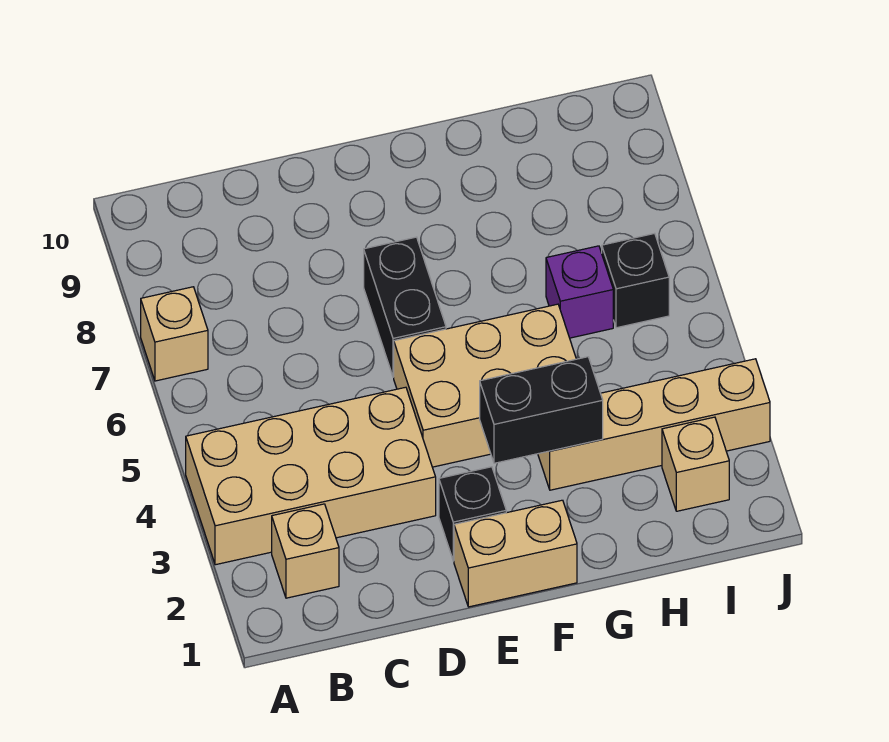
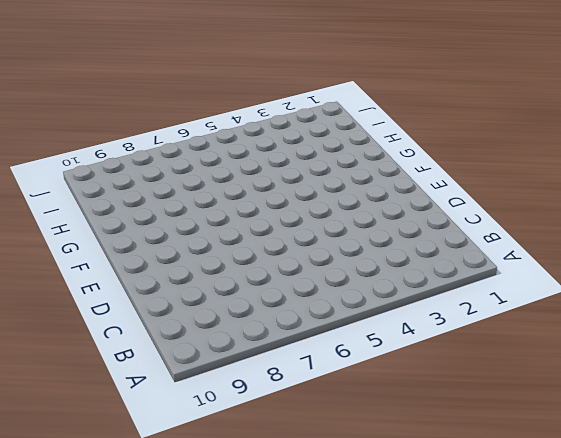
none -> tan brick A3:D4 level 1
none -> tan brick A7 level 1
none -> tan brick B2 level 1

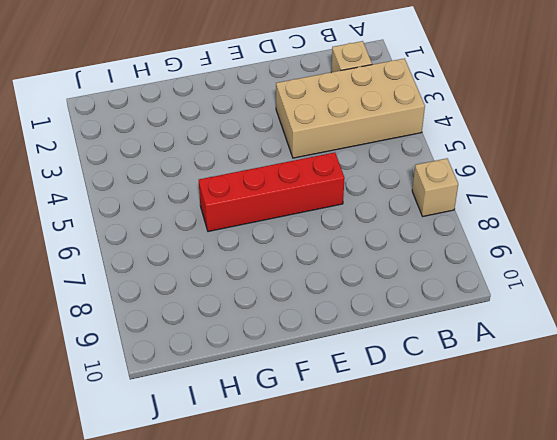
red brick D6:G6 level 1 -> black brick E6:E7 level 1
none -> tan brick E1:F1 level 1
none -> black brick E2 level 1
none -> tan brick E4:G5 level 1

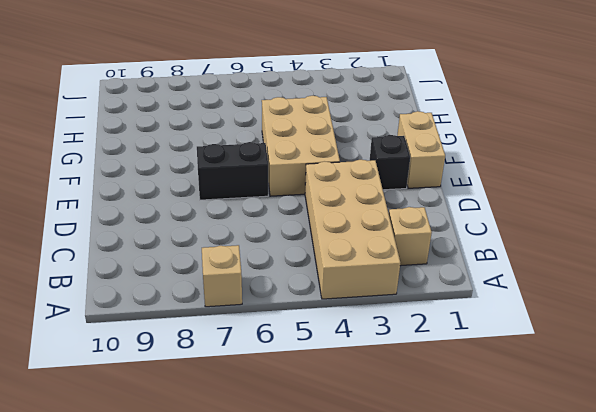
none -> tan brick G3:J3 level 1
none -> purple brick H6 level 1
none -> tan brick I2 level 1

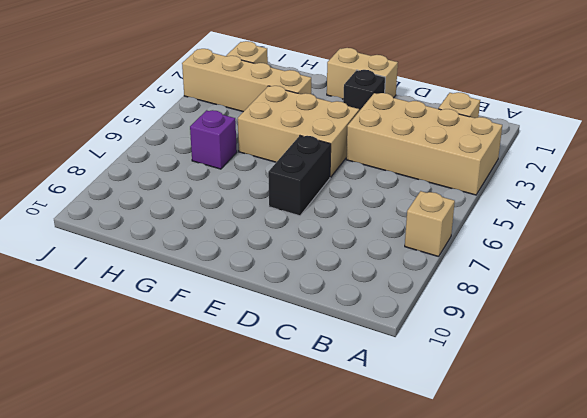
none -> black brick I6 level 1
none -> black brick F3:G3 level 2

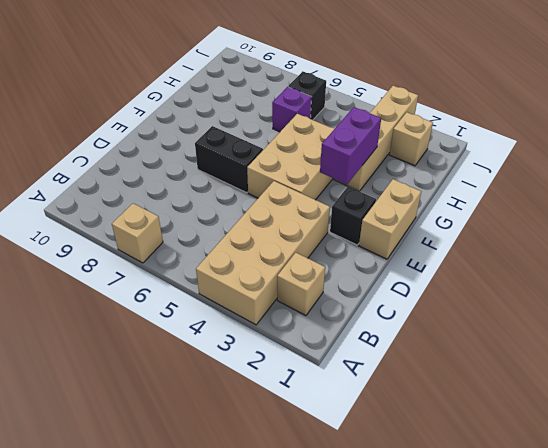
purple brick F3:G3 level 2 -> black brick F3:G3 level 2

